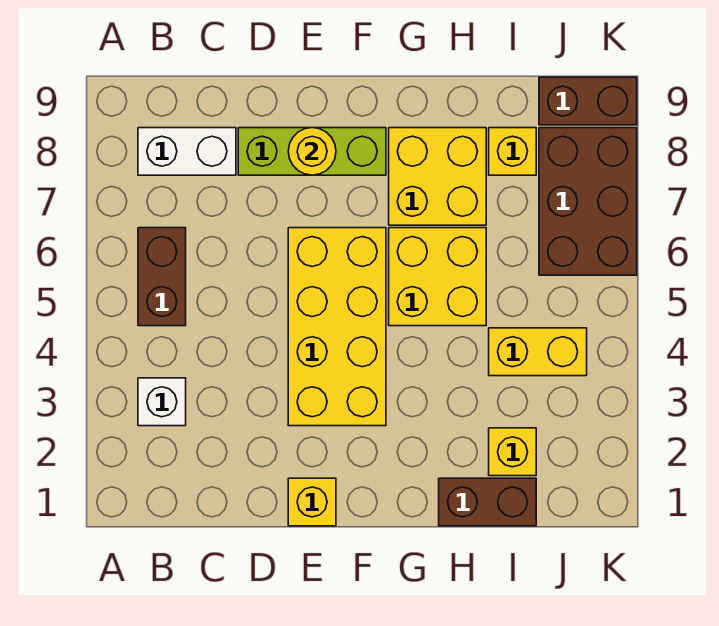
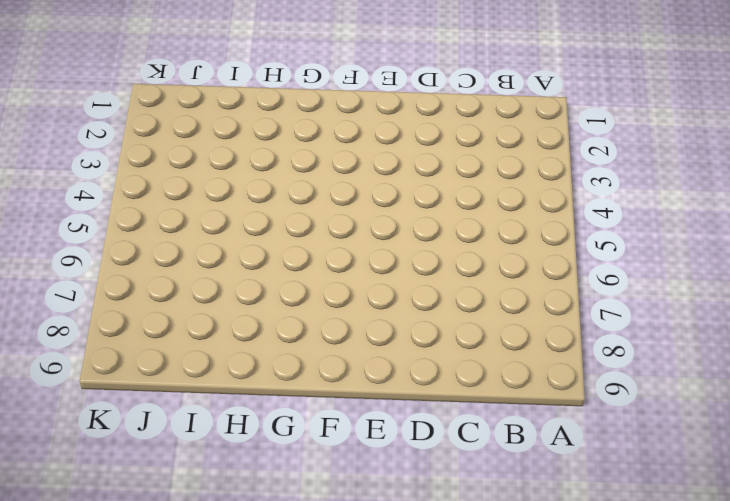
none -> white brick B3 level 1
none -> brown brick B5:B6 level 1
none -> white brick B8:C8 level 1

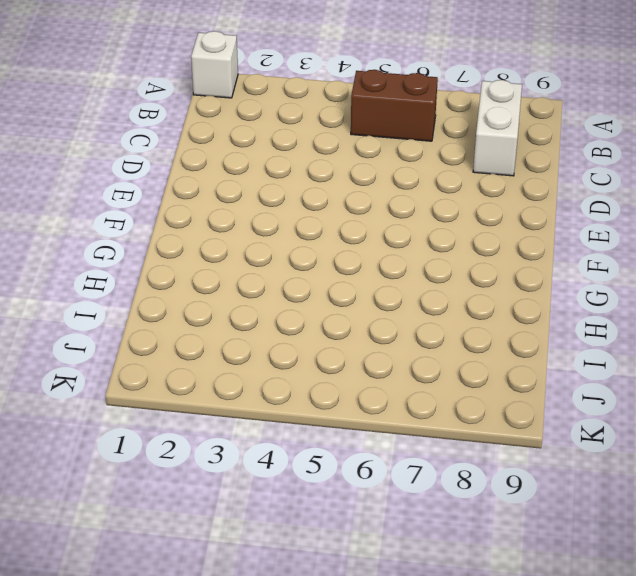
white brick A1 level 1 -> white brick B3 level 1
none -> lime brick D8:F8 level 1
none -> yellow brick E1 level 1
none -> yellow brick E3:F6 level 1

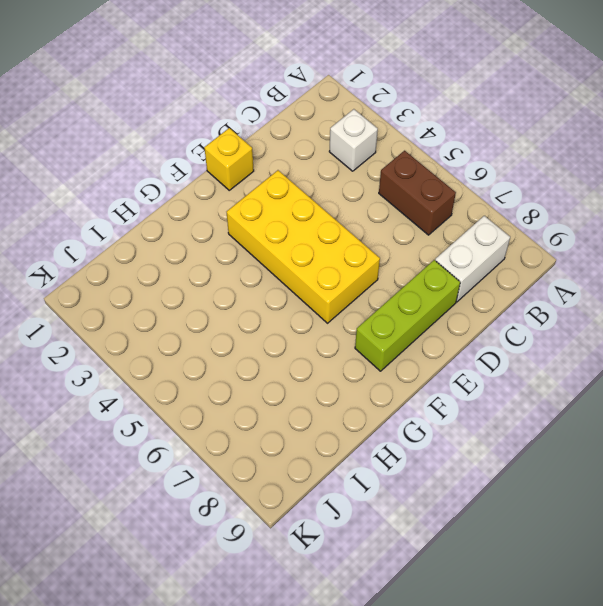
none -> yellow brick G5:H6 level 1
none -> yellow brick G7:H8 level 1
none -> brown brick H1:I1 level 1

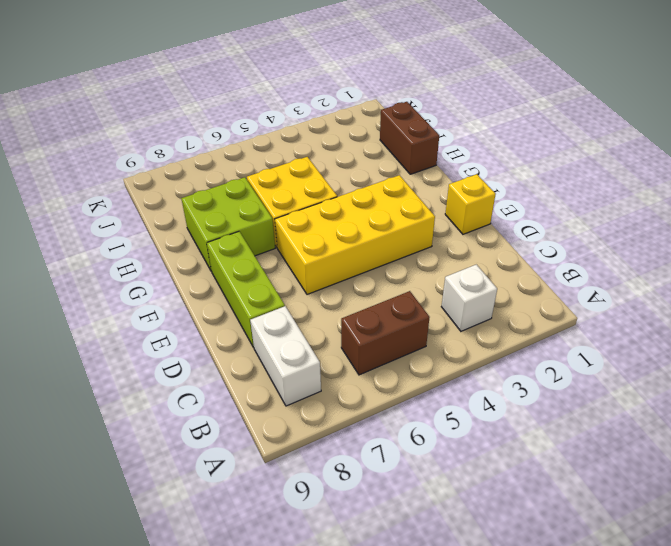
lime brick G7:H8 level 1 -> yellow brick G7:H8 level 1
none -> yellow brick I2 level 1
none -> yellow brick I4:J4 level 1
none -> yellow brick I8 level 1

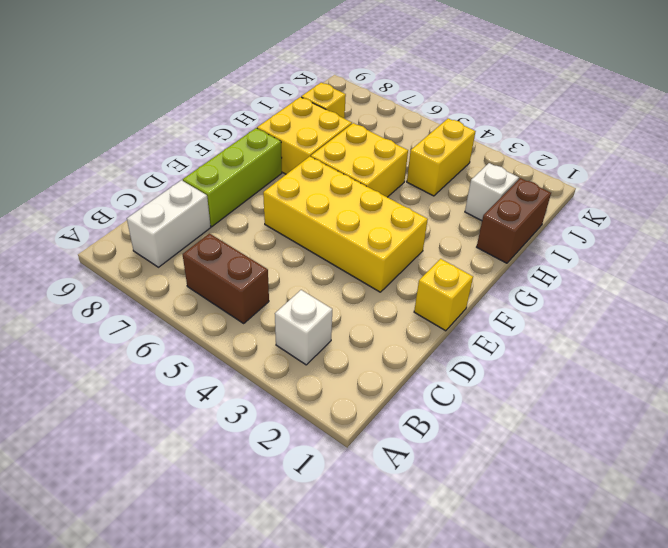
white brick I2 level 1 -> yellow brick I2 level 1
none -> brown brick J6:K8 level 1
none -> brown brick J9:K9 level 1
none -> yellow round brick E8 level 2

